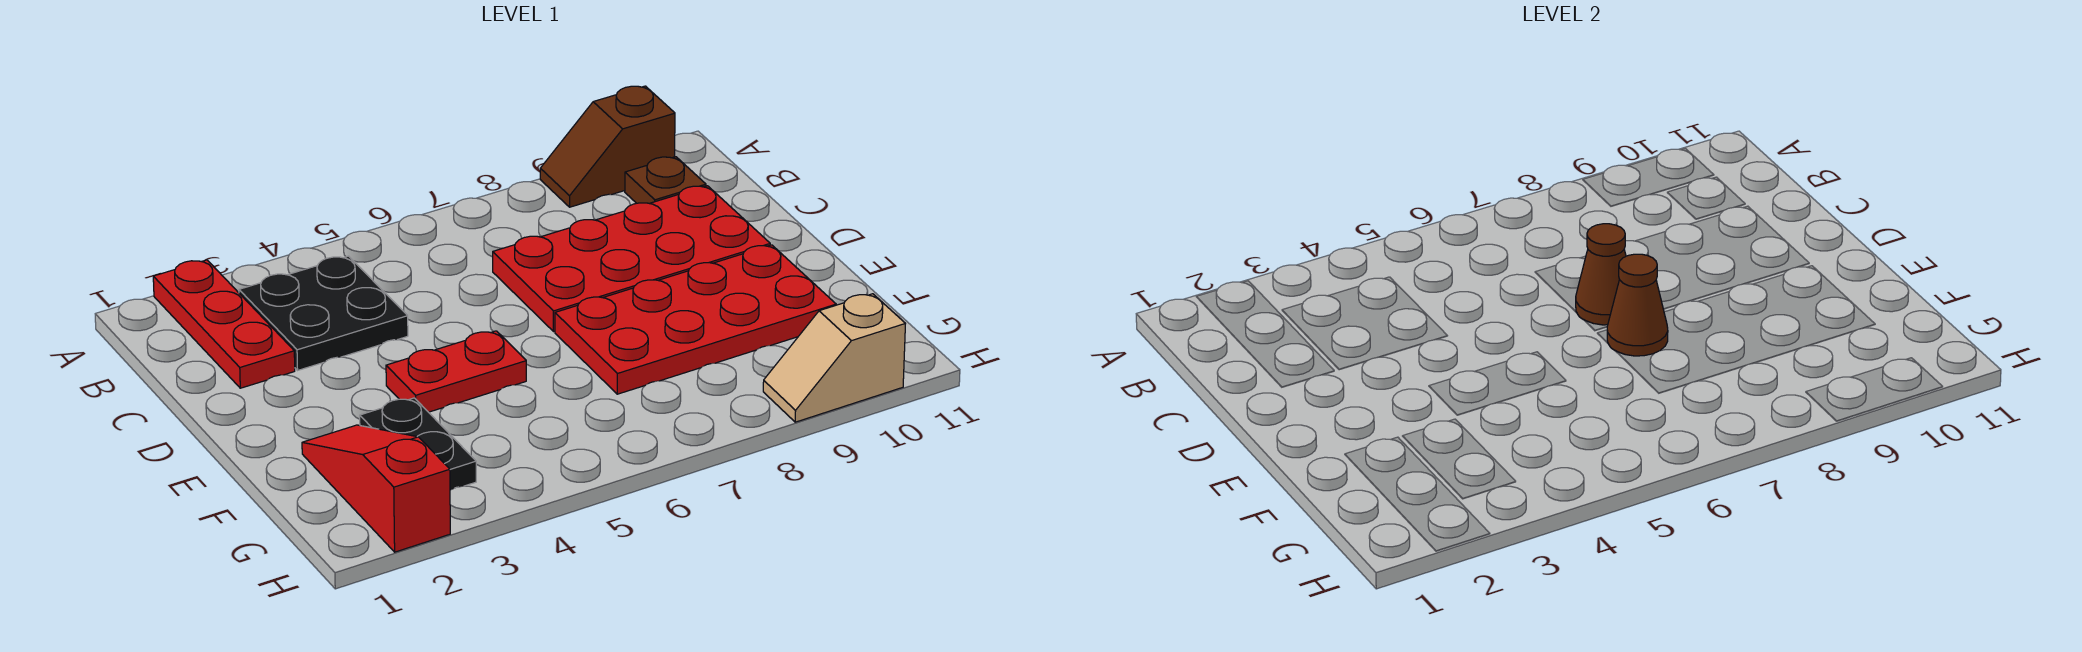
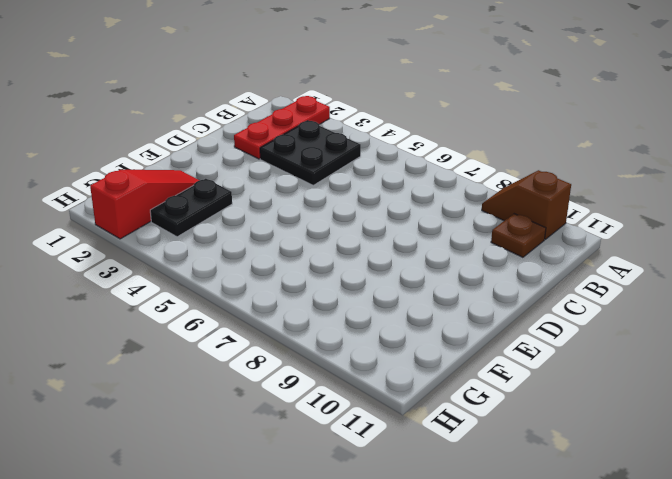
none -> red plate C7:D10 level 1
none -> red plate E4:E5 level 1
none -> red plate E7:F10 level 1

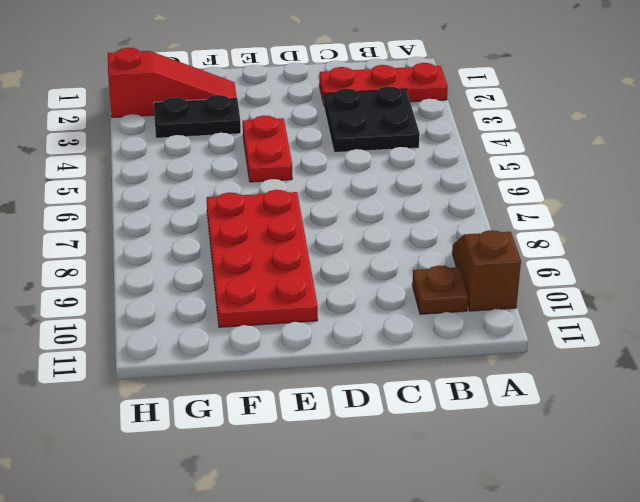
none -> red plate C7:D10 level 1
none -> tan slope H9:H10 level 1 top 10
none -> brown cone D7 level 2

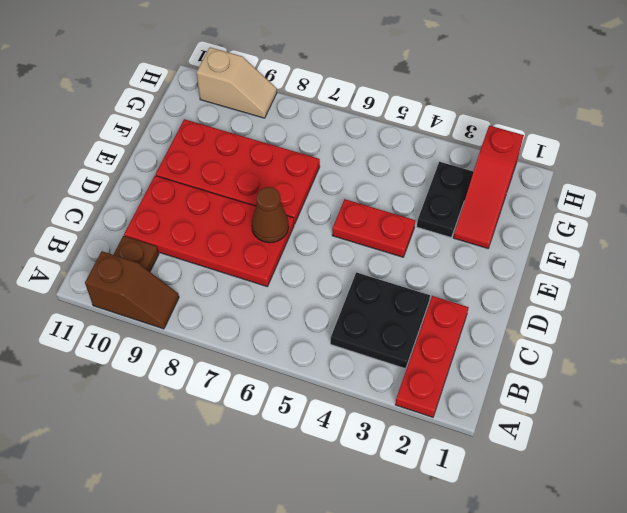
none -> brown cone E7 level 2

